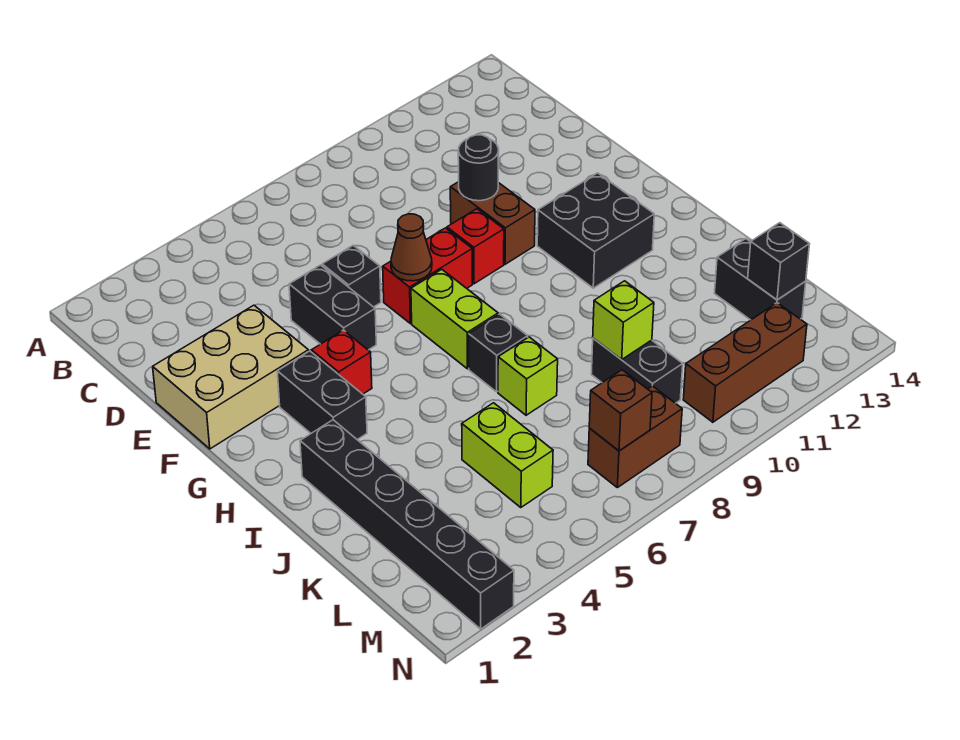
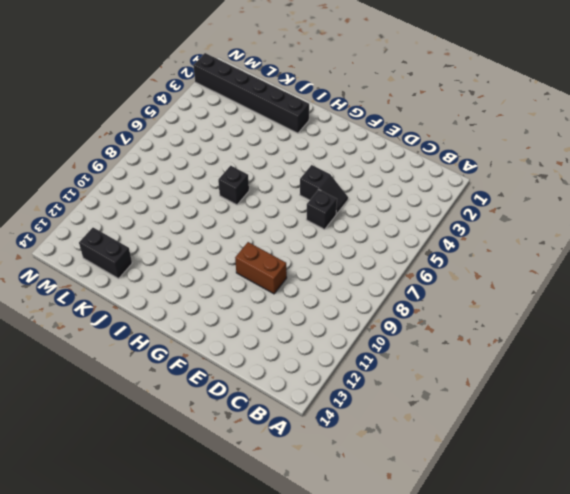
black slope E5:F5 level 1 top F -> black brick E5:F5 level 1
none -> tan brick E1:F3 level 1
none -> red brick F7:F8 level 1
none -> red brick F9 level 1

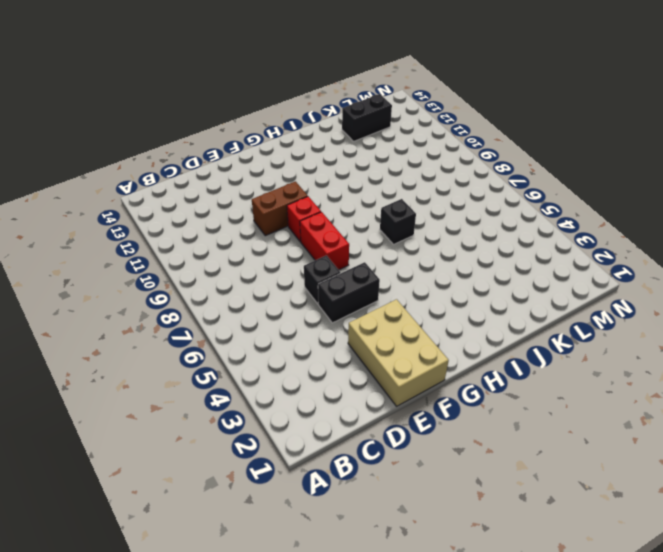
none -> black brick G3:H3 level 1
none -> red brick G4 level 1
none -> lime brick G7:H7 level 1

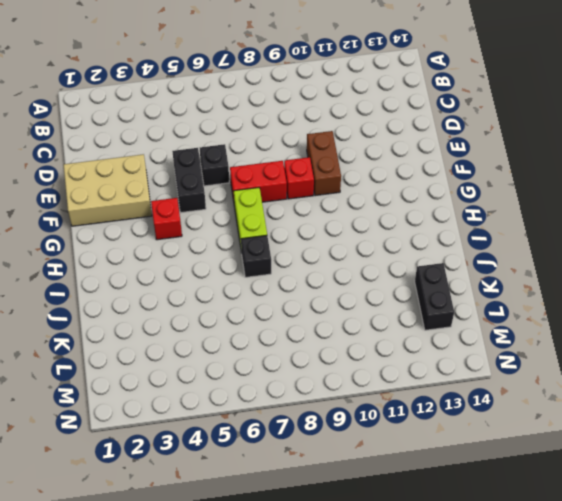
none -> black brick G3:H3 level 1
none -> black brick G11:H12 level 1
none -> black brick I2:N2 level 1

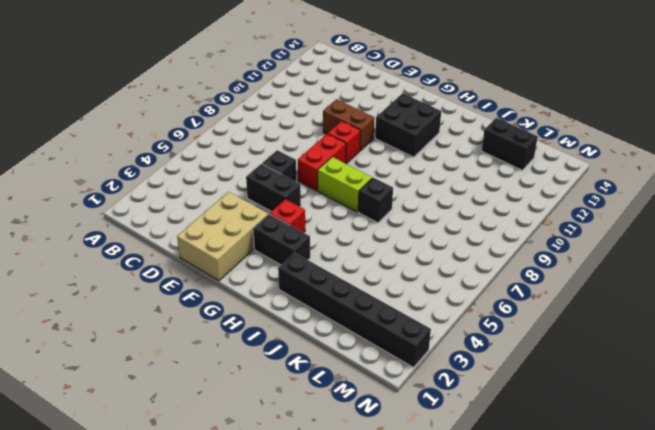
none -> lime brick J7 level 1
none -> lime brick K5:L5 level 1
none -> black brick K9:L9 level 1

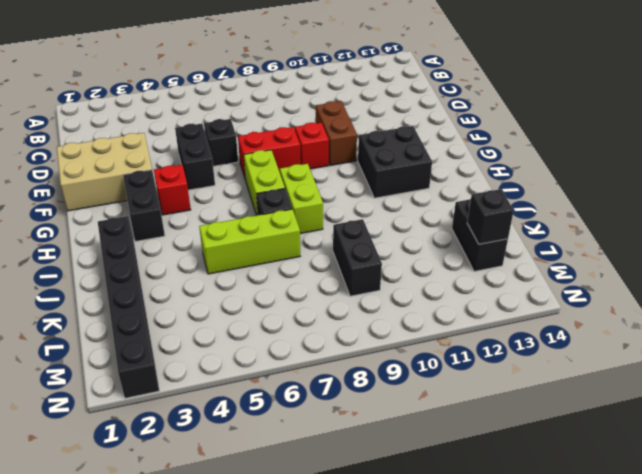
lime brick H8:I8 level 1 -> lime brick K5:L5 level 1
lime brick J5:J7 level 1 -> lime brick J7 level 1
none -> brown brick M7:M8 level 1
none -> brown brick M10:M12 level 1
none -> black round brick E10 level 2

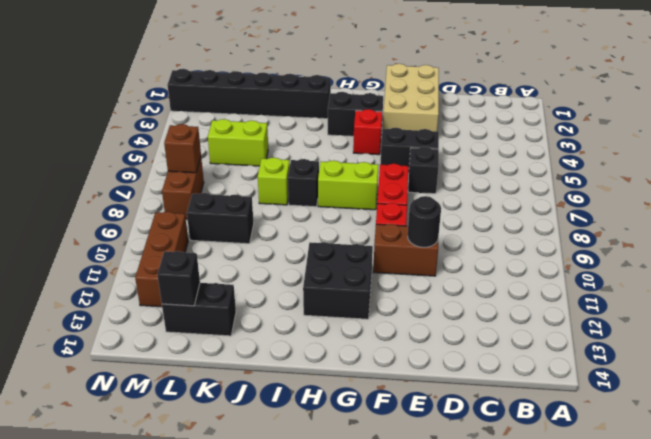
none -> brown cone F7 level 2
none -> lime brick K9 level 2

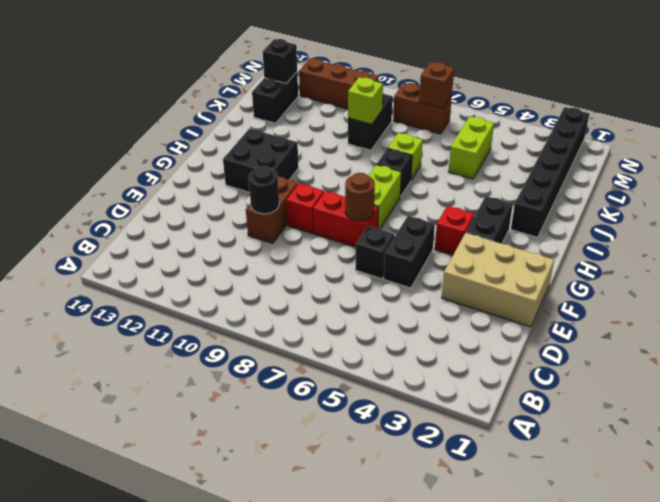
brown round brick F7 level 2 -> brown cone F7 level 2

